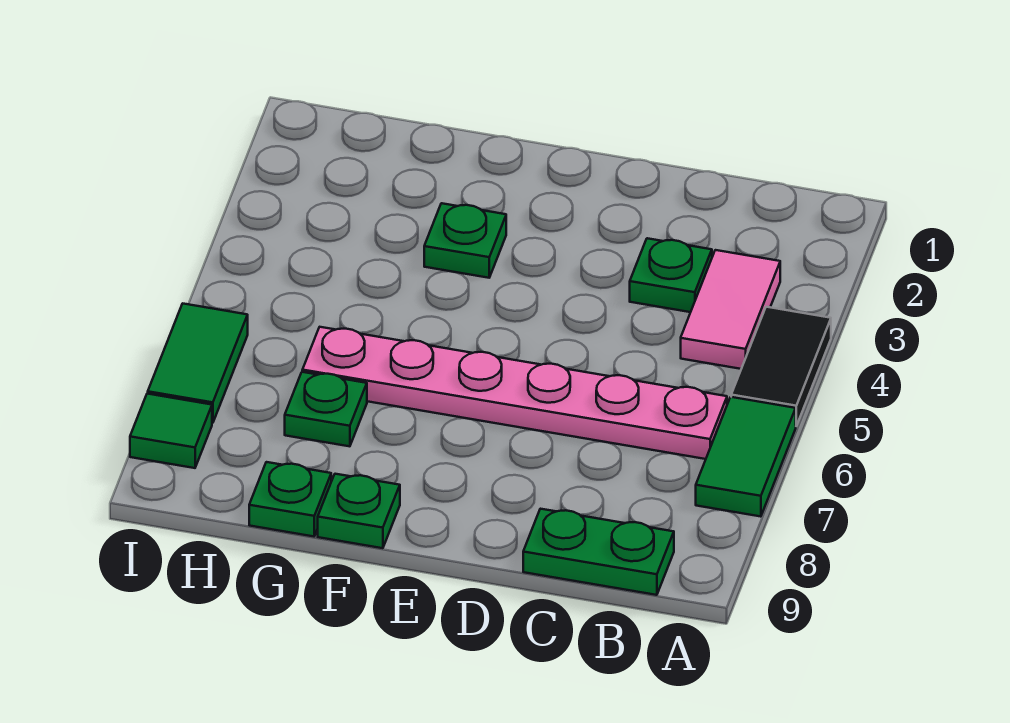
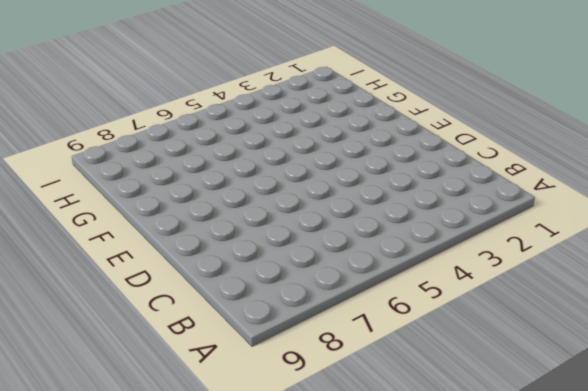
none -> black tile A4:A5 level 1
none -> green tile A6:A7 level 1
none -> pink tile B3:B4 level 1

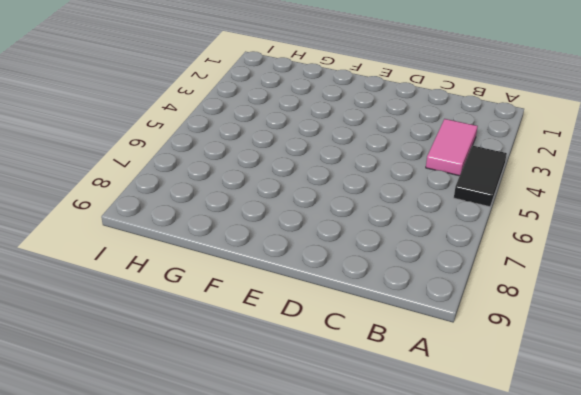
none -> green tile A6:A7 level 1
none -> pink plate B6:G6 level 1
none -> green plate B9:C9 level 1

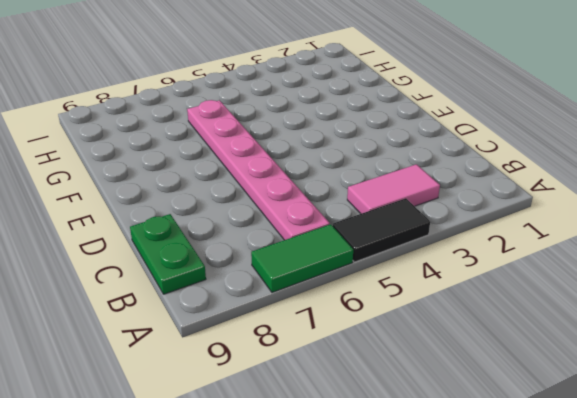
none -> green plate C3 level 1
none -> green plate F3 level 1
none -> green plate F9 level 1

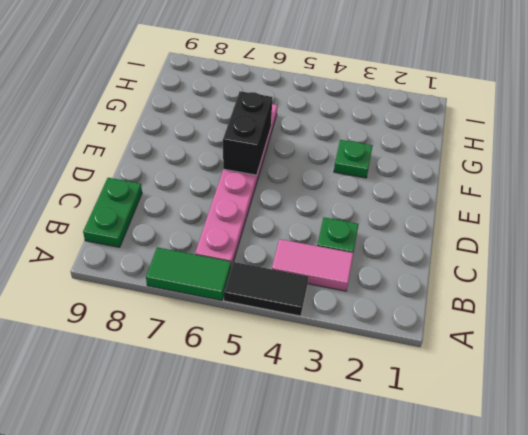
black brick E6:F6 level 2 -> none
none -> green plate F9 level 1
none -> green plate G7 level 1
none -> green plate G9 level 1

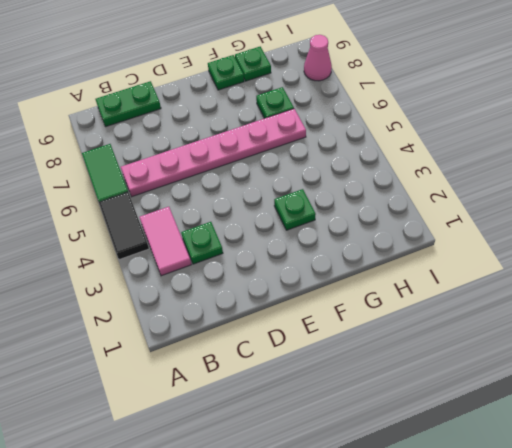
pink cone I8 level 1 -> green tile I8 level 1
none -> green tile I6:I7 level 1

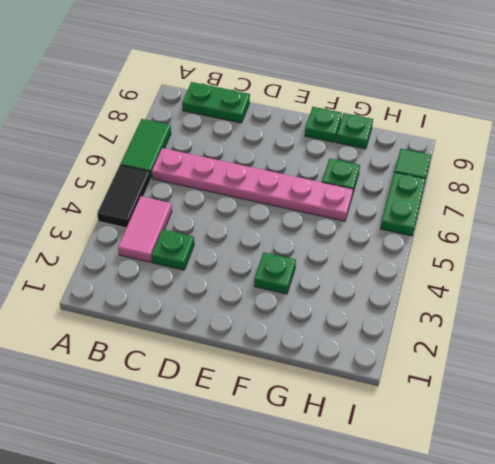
green plate I6:I7 level 1 -> green tile I6:I7 level 1

